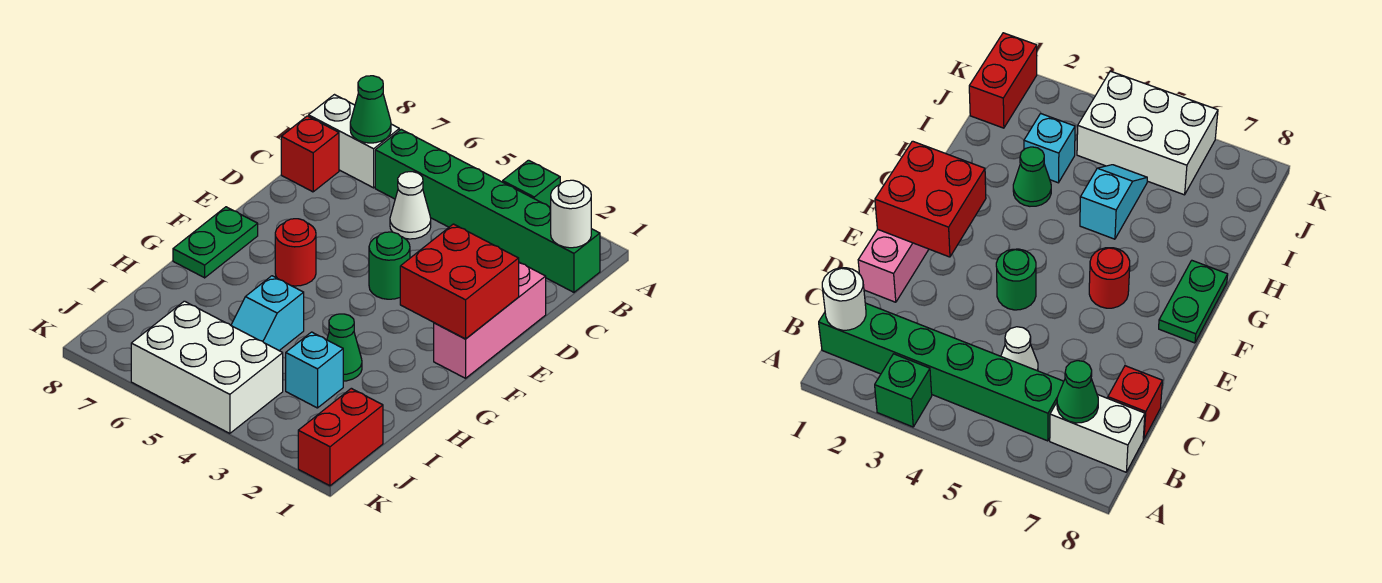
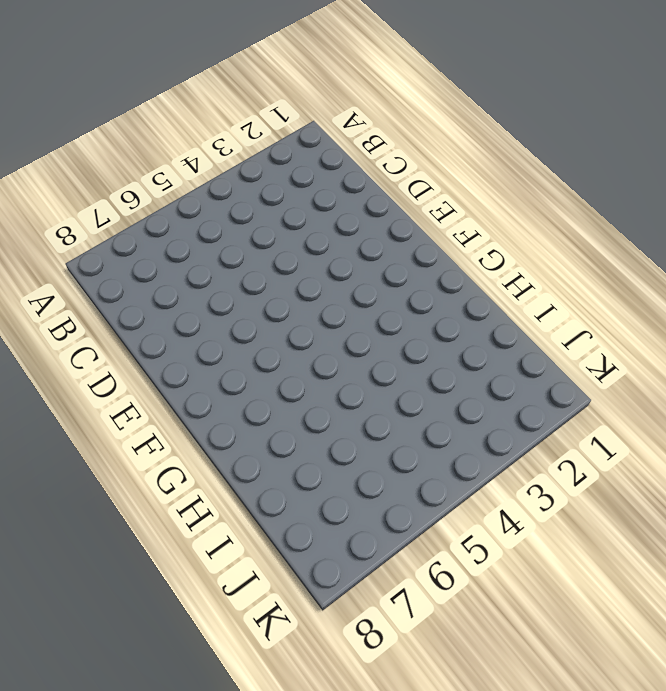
none -> green brick A3 level 1
none -> green brick B1:B6 level 1
none -> white brick B7:B8 level 1

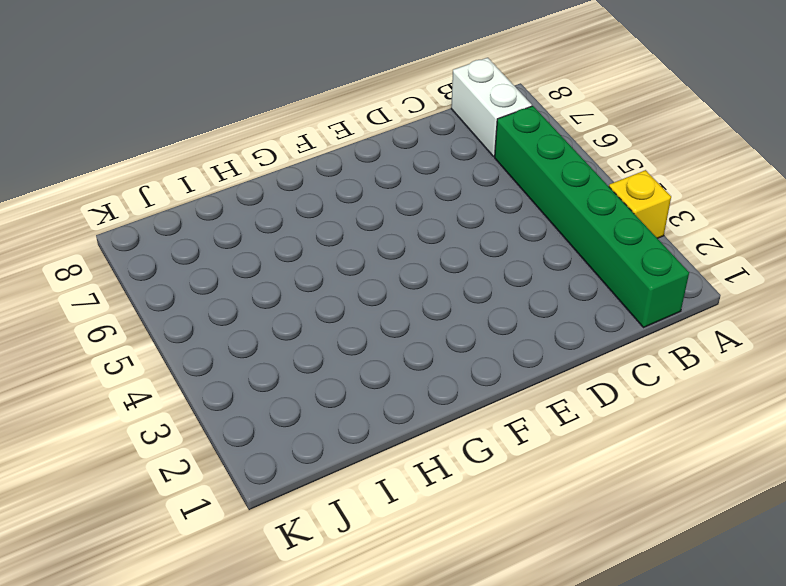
yellow brick A3 level 1 -> green brick A3 level 1
none -> white cone C5 level 1
none -> red brick C8 level 1
none -> pink brick D1:F1 level 1

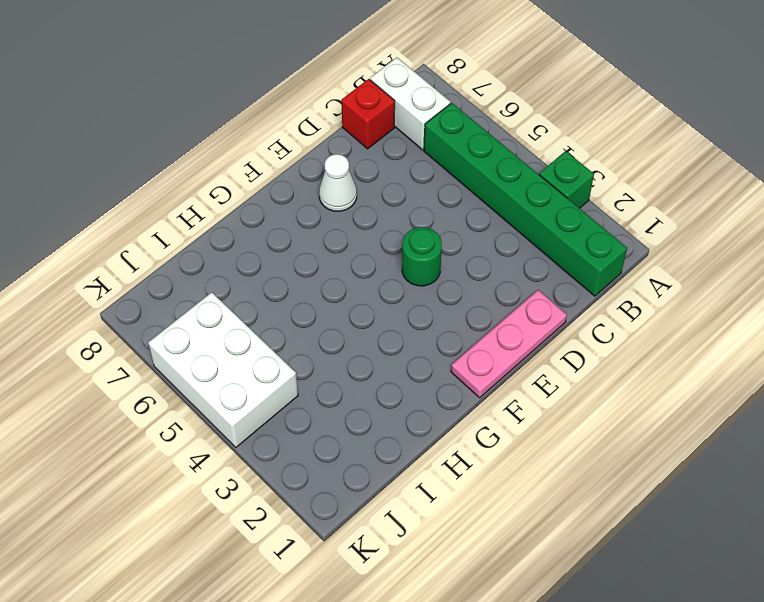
pink plate D1:F1 level 1 -> pink brick D1:F1 level 1
white cone E7 level 1 -> white cone C5 level 1
none -> red round brick F6 level 1
none -> green plate F8:G8 level 1
none -> green cone H3 level 1

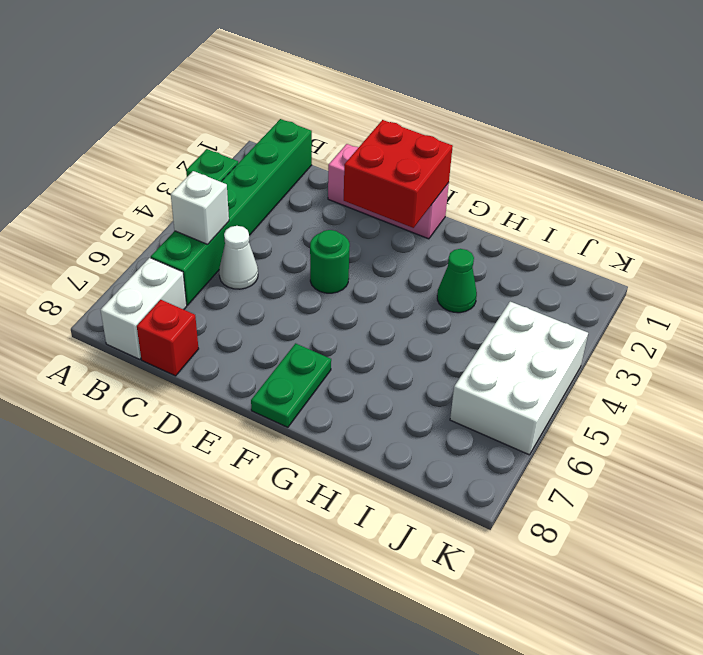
white brick B5 level 2 -> none
green plate F7:F8 level 1 -> green plate F8:G8 level 1
none -> red round brick F6 level 1
none -> cyan slope H5:I5 level 1 top H
none -> cyan brick I3 level 1

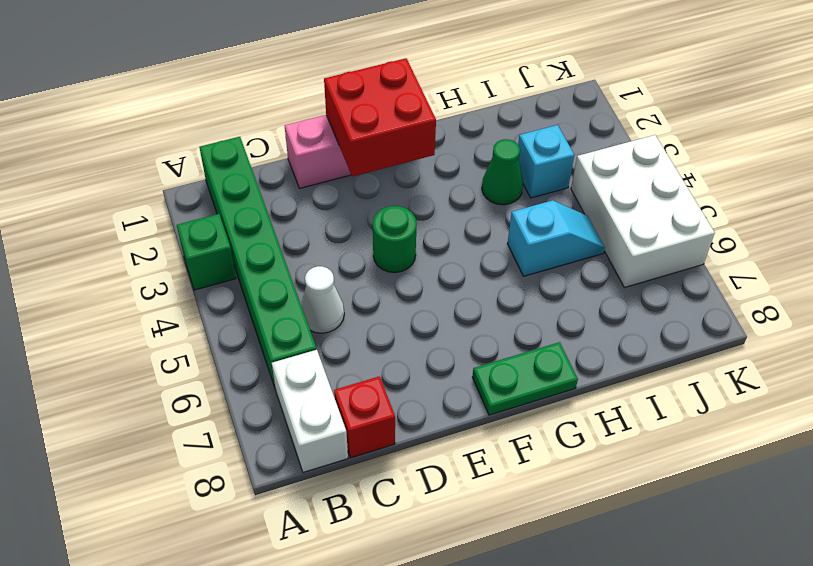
none -> red round brick F6 level 1
none -> red brick J1:K1 level 1
none -> white round brick B1 level 2

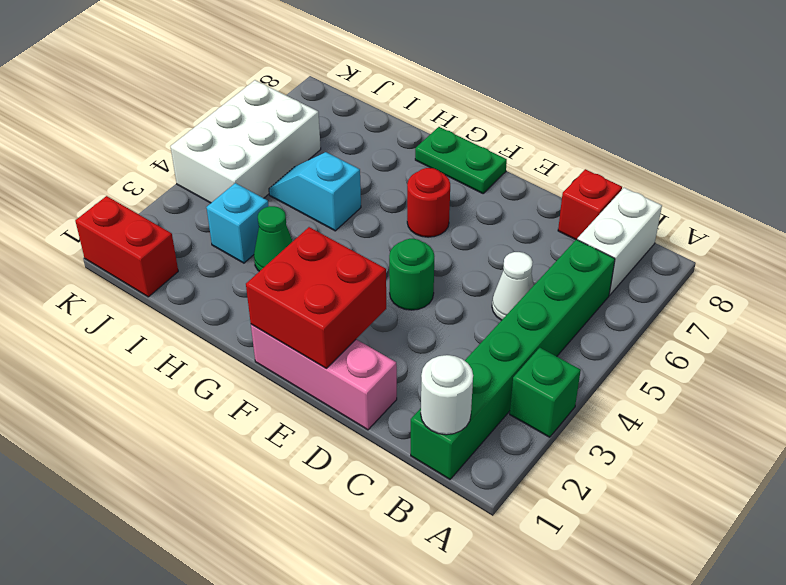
none -> green cone B7 level 2

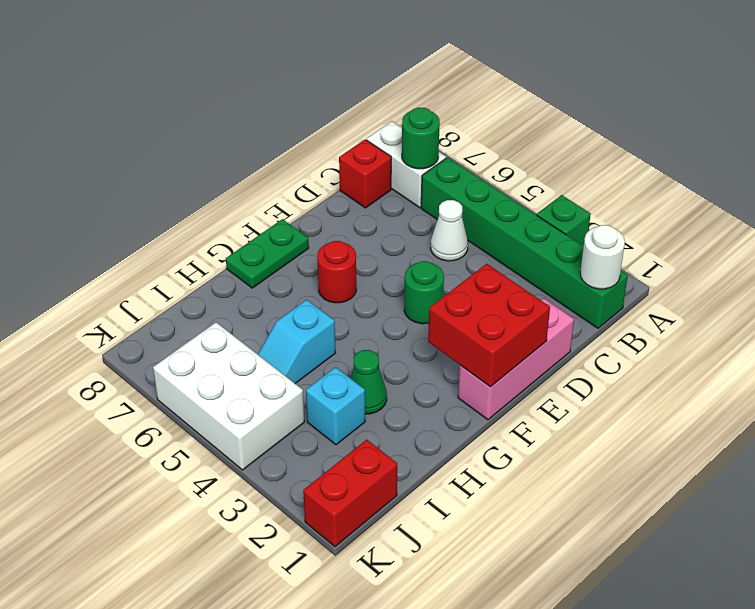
green round brick B7 level 2 -> green cone B7 level 2

